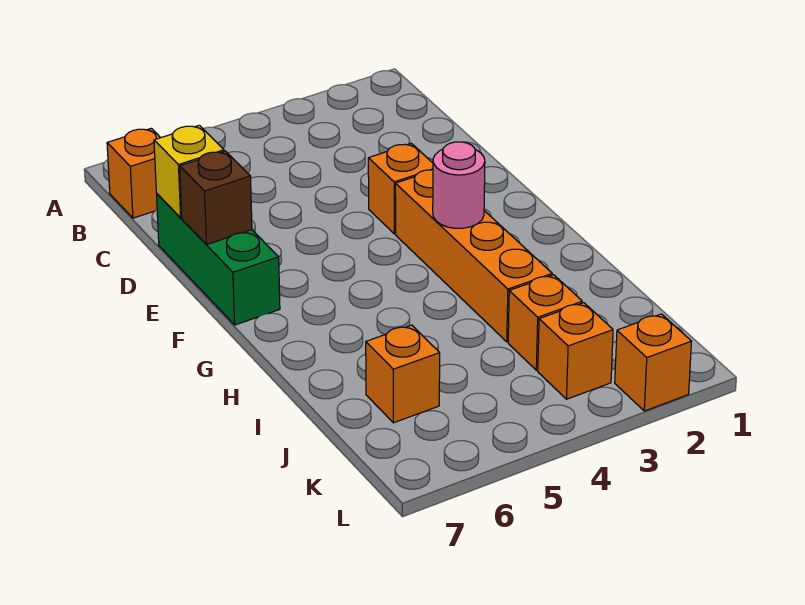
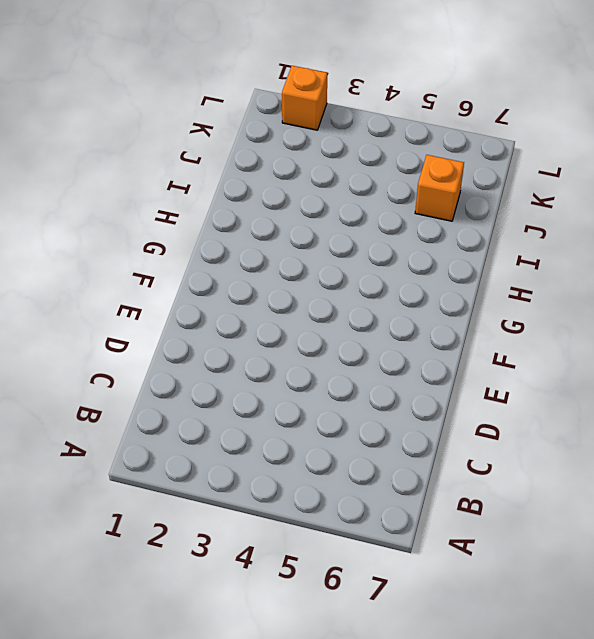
none -> orange brick B7 level 1
none -> green brick D7:F7 level 1

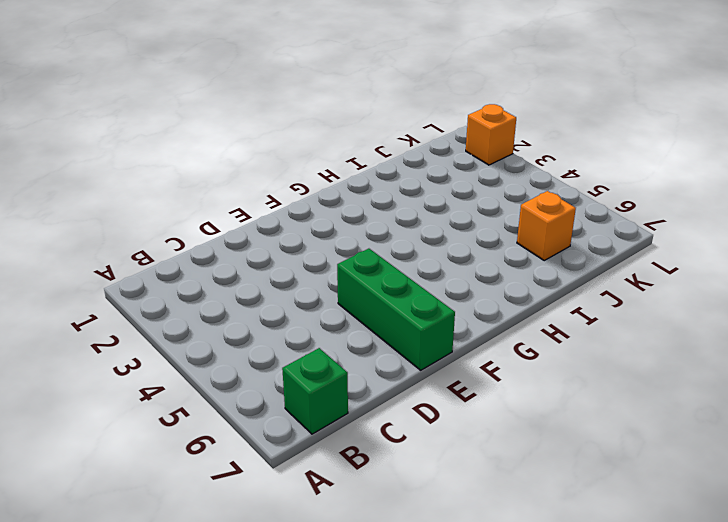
green brick B7 level 1 -> orange brick B7 level 1
green brick E5:E7 level 1 -> green brick D7:F7 level 1
none -> orange brick E3 level 1
none -> orange brick F3:I3 level 1

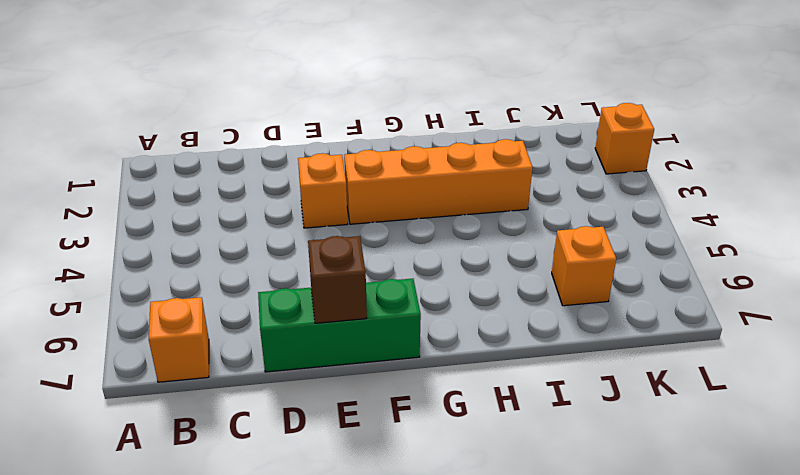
none -> orange brick J3 level 1
none -> orange brick K3 level 1

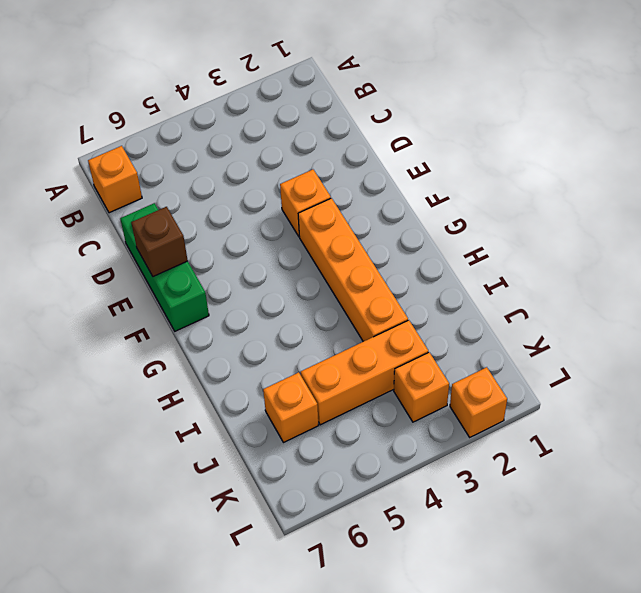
orange brick J3:J5 level 1 -> orange brick J3 level 1
none -> yellow brick D7 level 2
none -> pink round brick G3 level 2

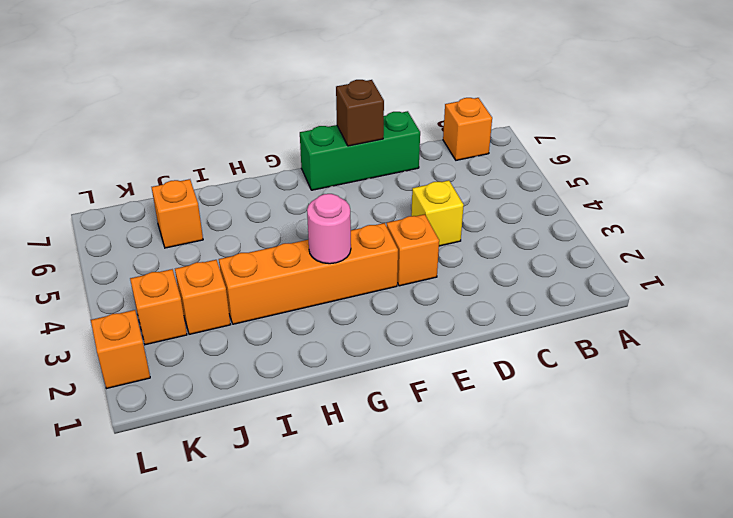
yellow brick D4 level 1 -> yellow brick D7 level 2

